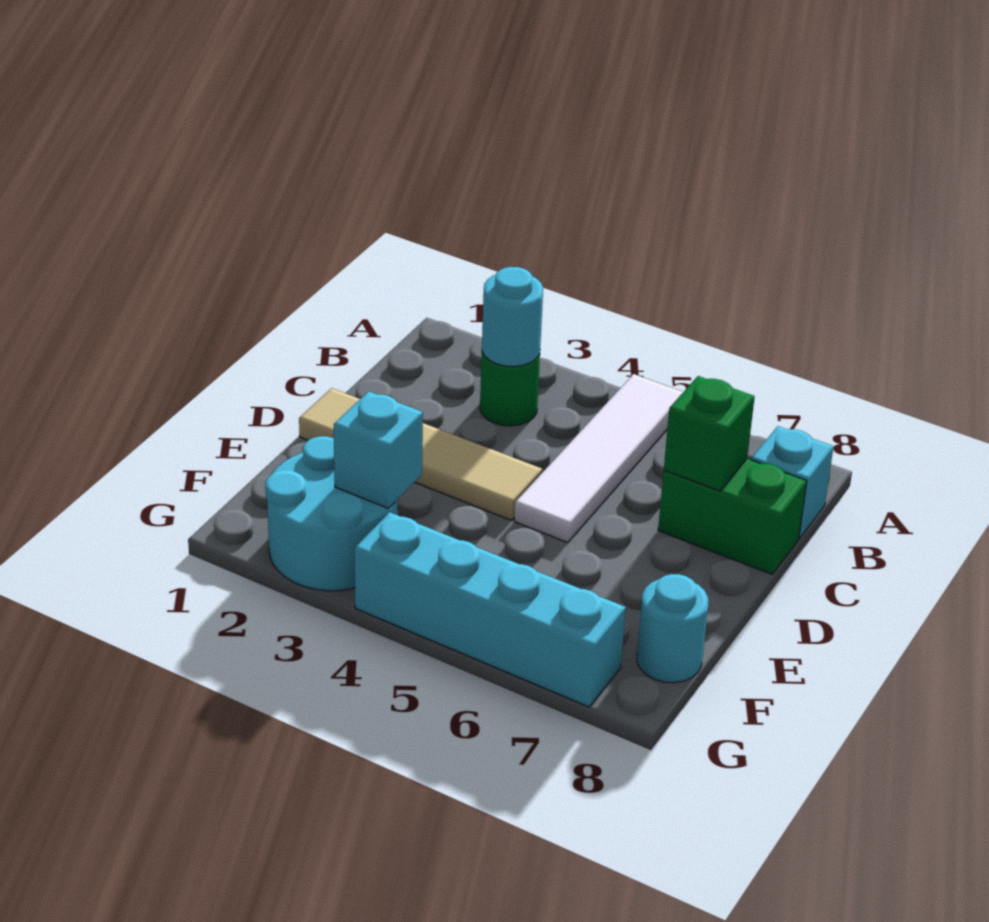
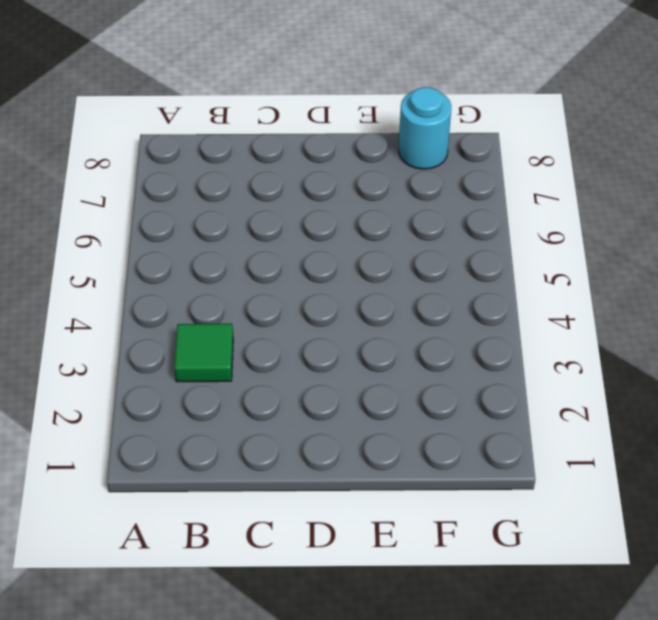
green tile B3 level 1 -> green round brick B3 level 1
none -> white tile A5:D5 level 1
none -> cyan brick B8 level 1

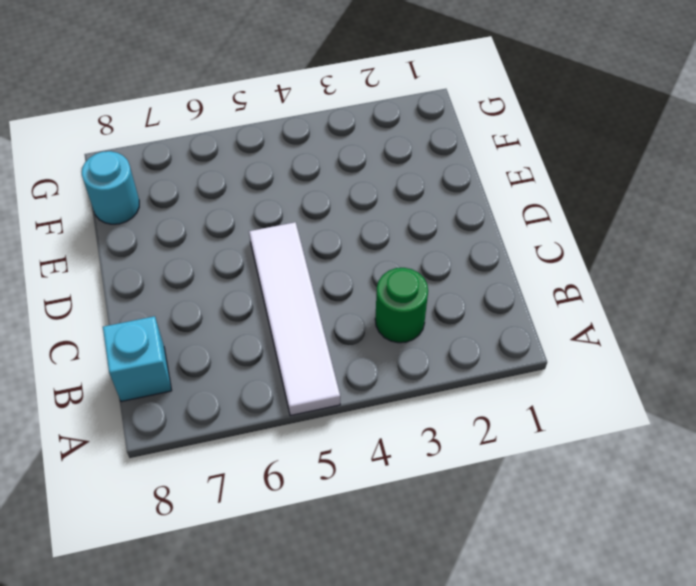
none -> green brick C7:C8 level 1
none -> tan tile D1:D4 level 1

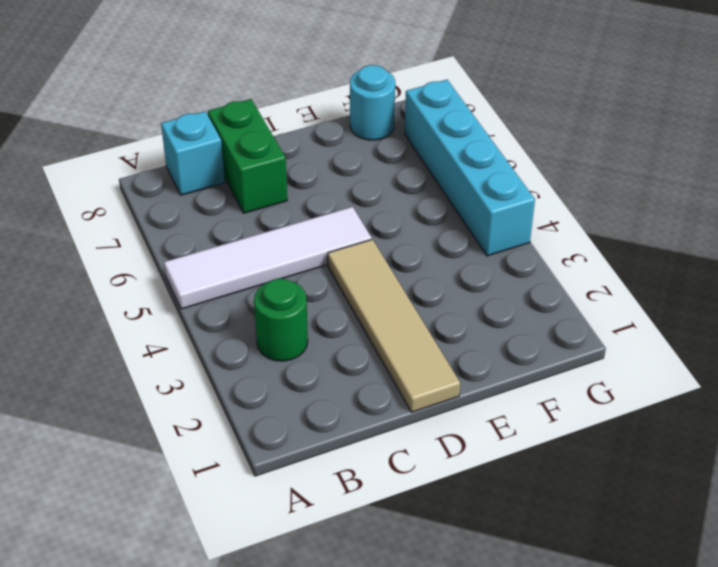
none -> cyan round brick F2:G3 level 1
none -> cyan round brick B3 level 2

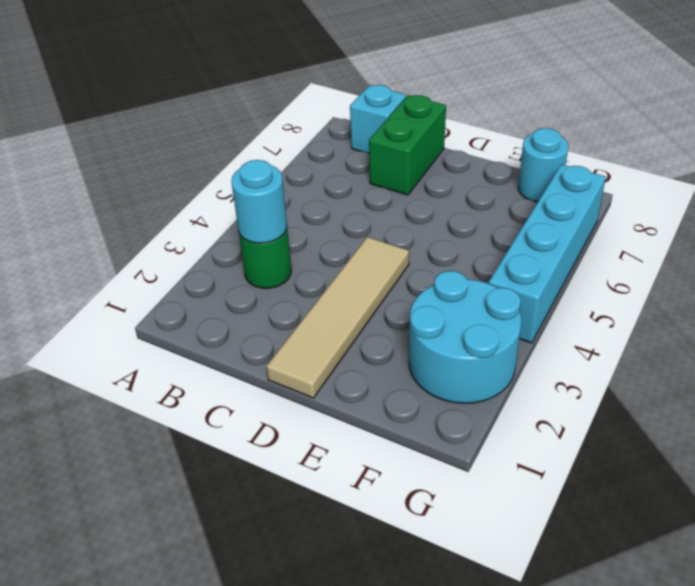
none -> white tile A5:D5 level 1
none -> green brick C7 level 2

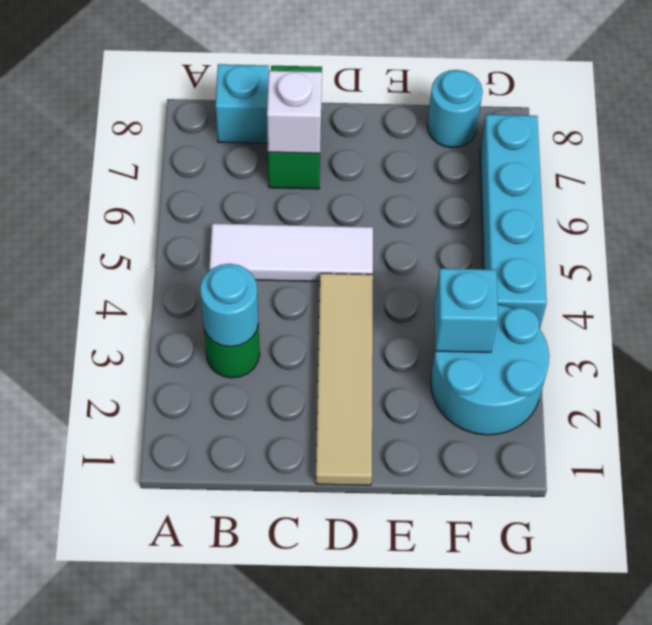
white tile B5:D5 level 1 -> white tile A5:D5 level 1
white brick C7 level 2 -> green brick C7 level 2

